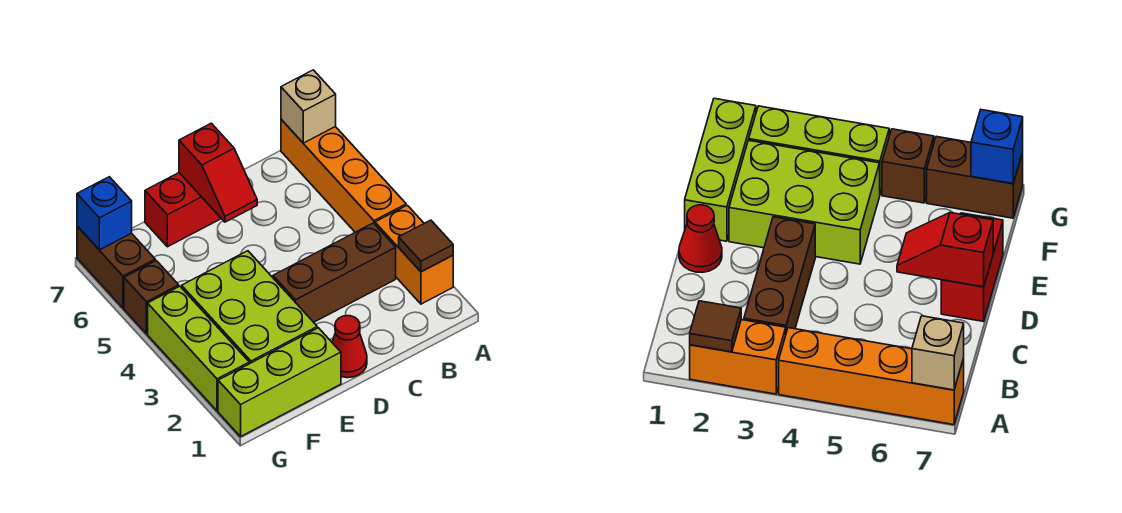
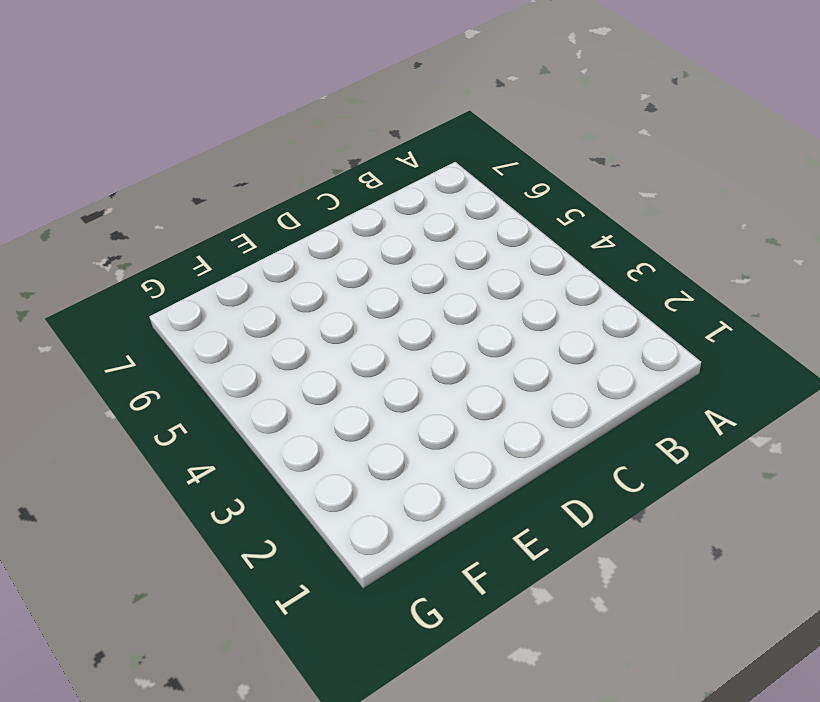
none -> orange brick A2:A3 level 1
none -> orange brick A4:A7 level 1
none -> brown brick B3:D3 level 1

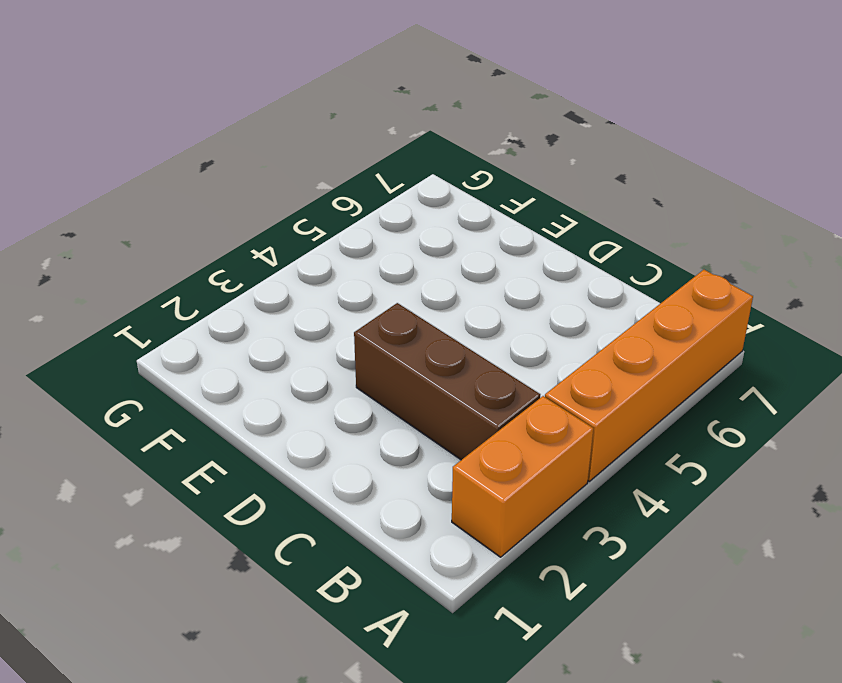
none -> red cone D1 level 1
none -> red brick D7:E7 level 1
none -> lime brick E1:G1 level 1

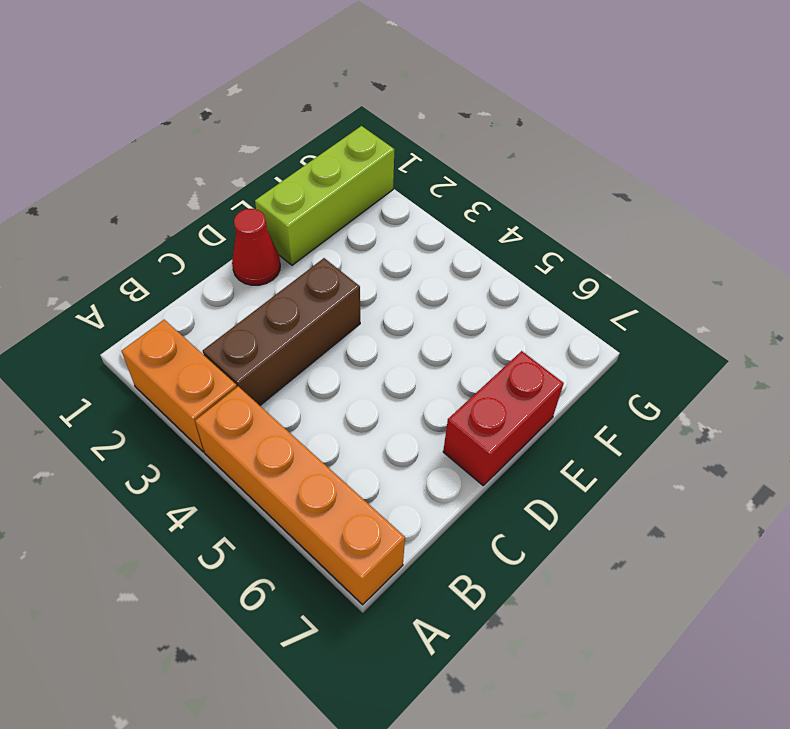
none -> lime brick E2:F4 level 1
none -> lime brick G2:G4 level 1
none -> brown brick G5 level 1

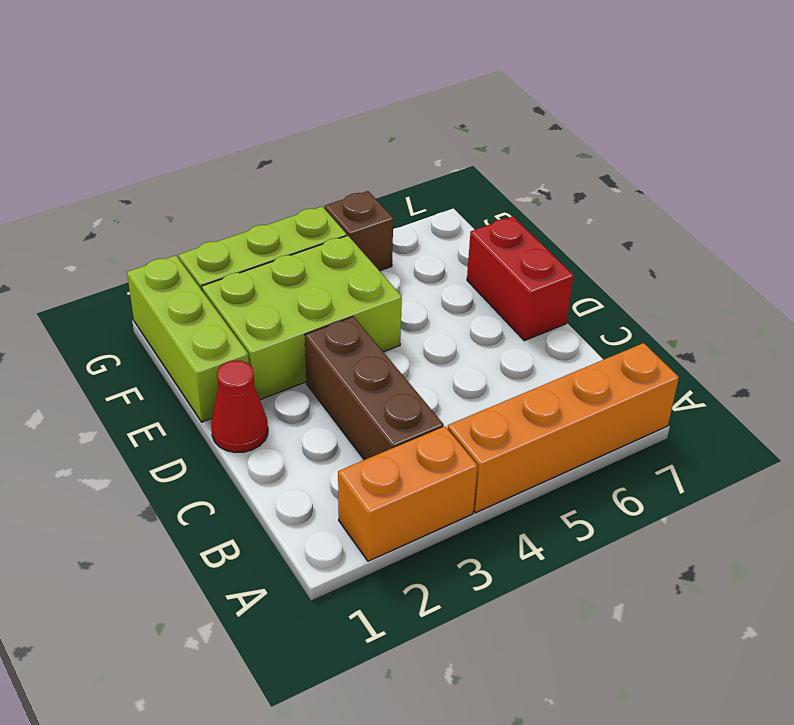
none -> brown brick G6:G7 level 1
none -> brown tile A2 level 2
none -> tan brick A7 level 2

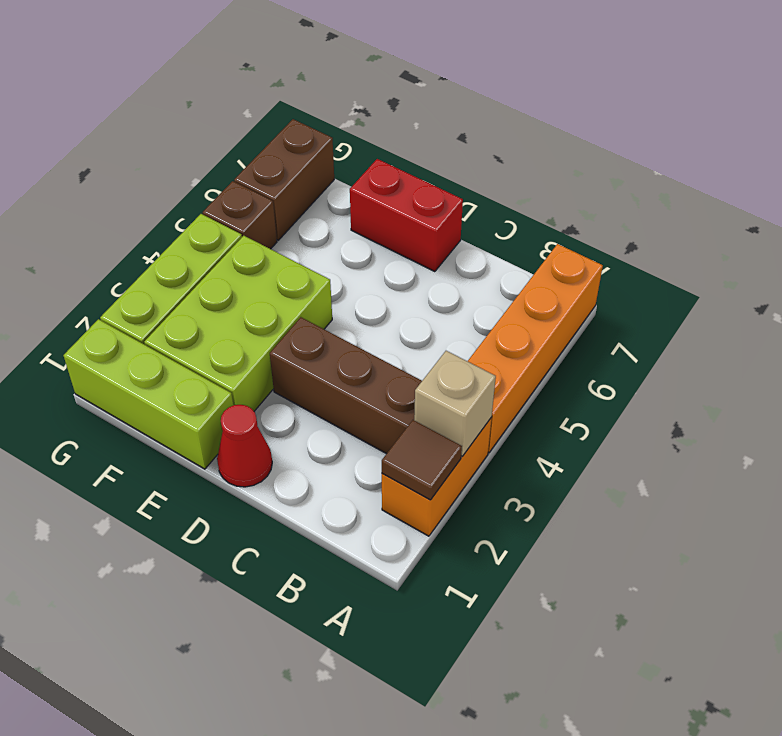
tan brick A3 level 2 -> tan brick A7 level 2
none -> red slope D6:D7 level 2 top 7
none -> blue brick G7 level 2

